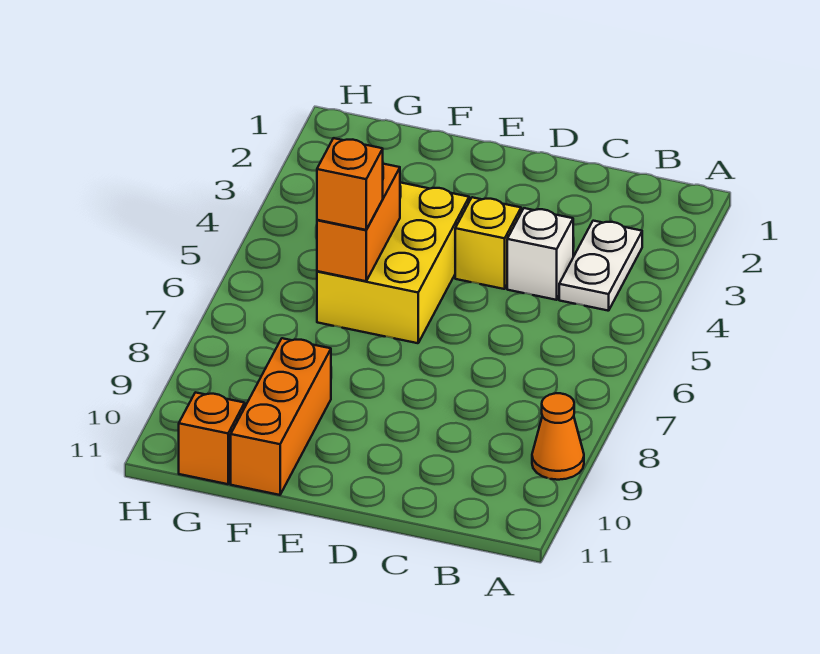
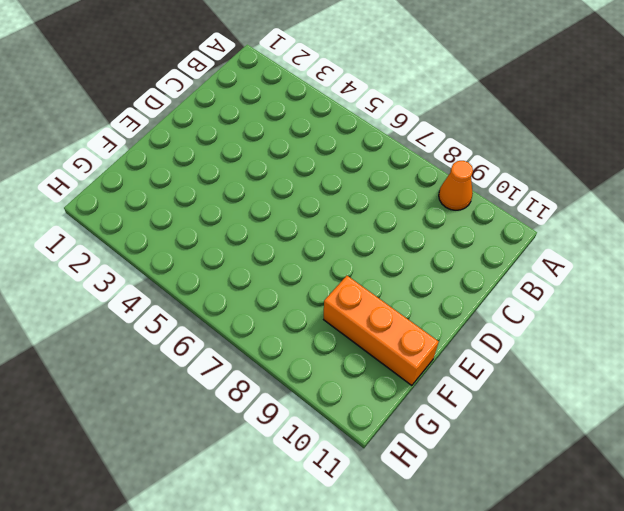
none -> white plate B3:B4 level 1
none -> white brick C4 level 1

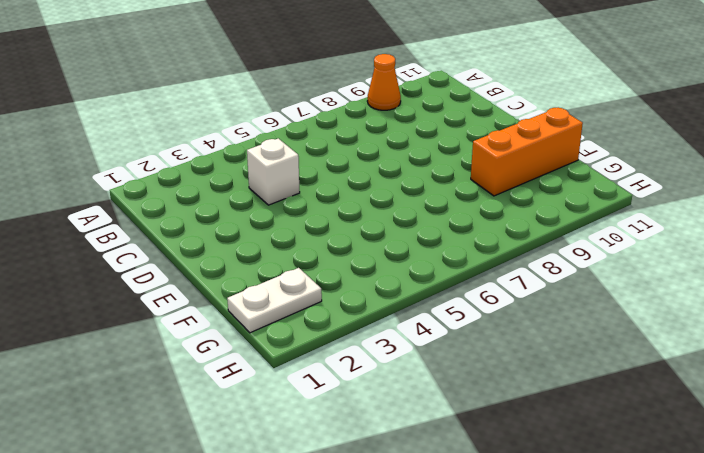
white plate G1:G2 level 1 -> white plate B3:B4 level 1
none -> yellow brick D4 level 1
none -> yellow brick E4:F6 level 1

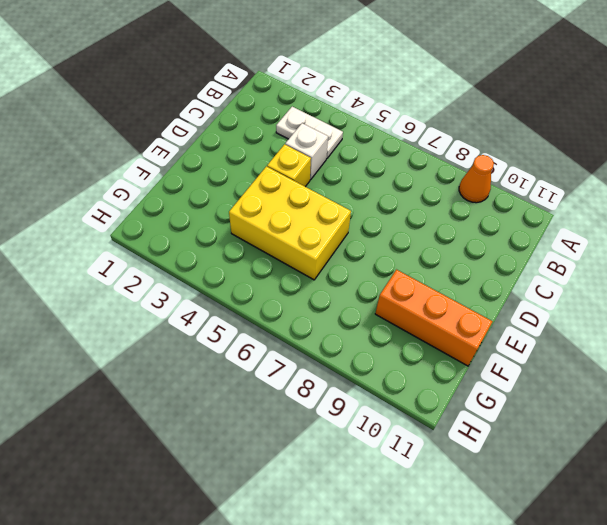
none -> orange brick G11 level 1
none -> orange brick F5:F6 level 2

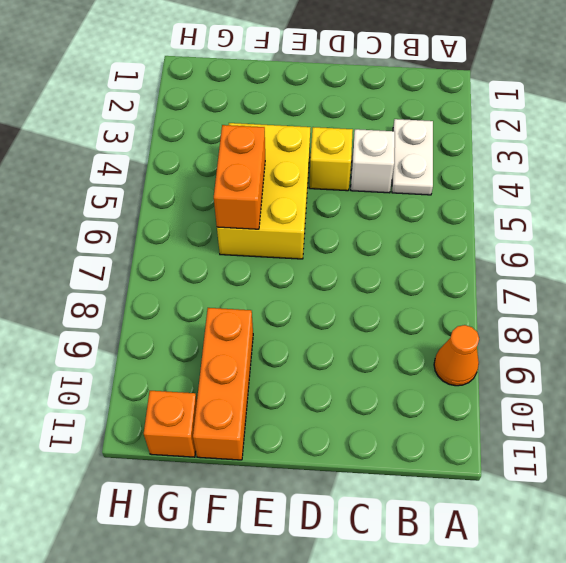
none -> orange brick F6 level 3

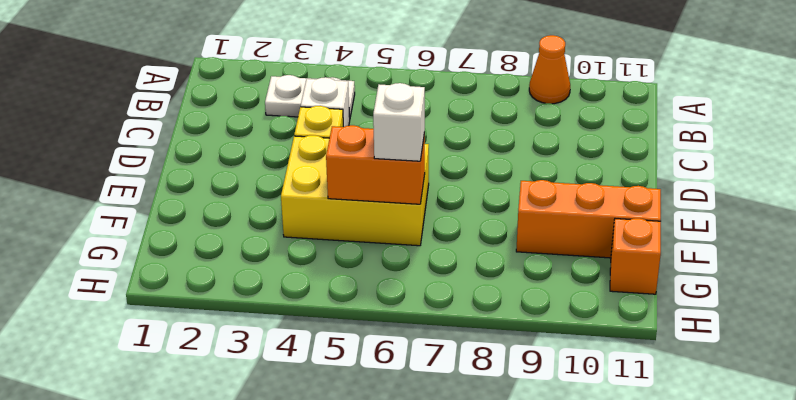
white brick F6 level 3 -> orange brick F6 level 3

